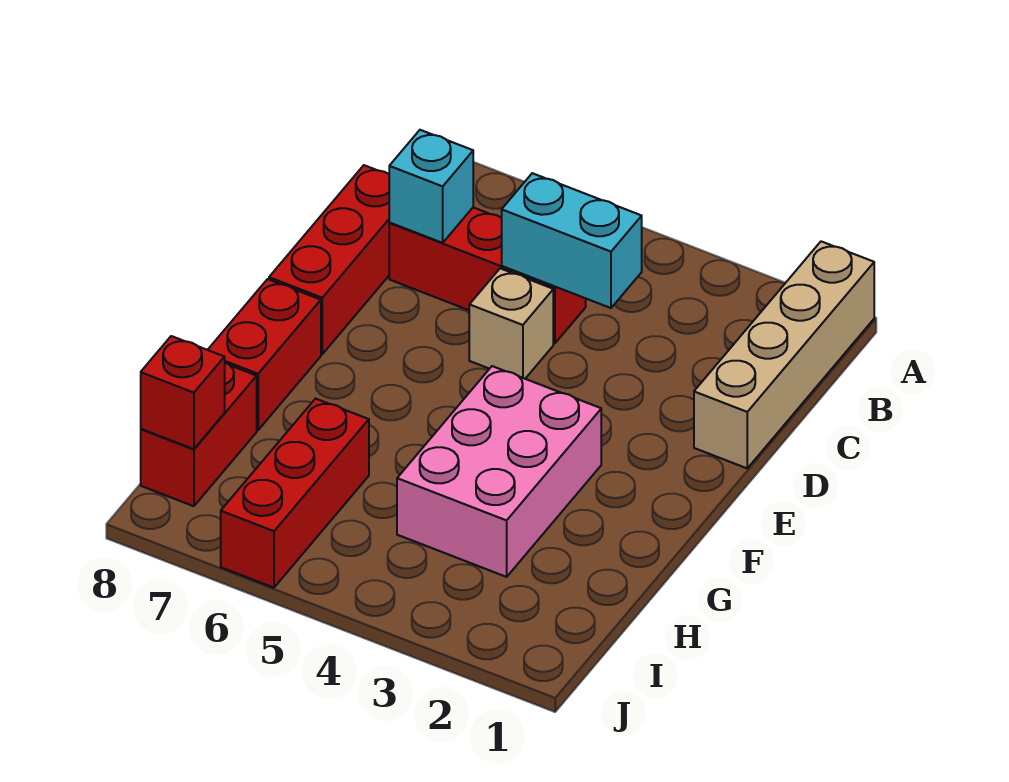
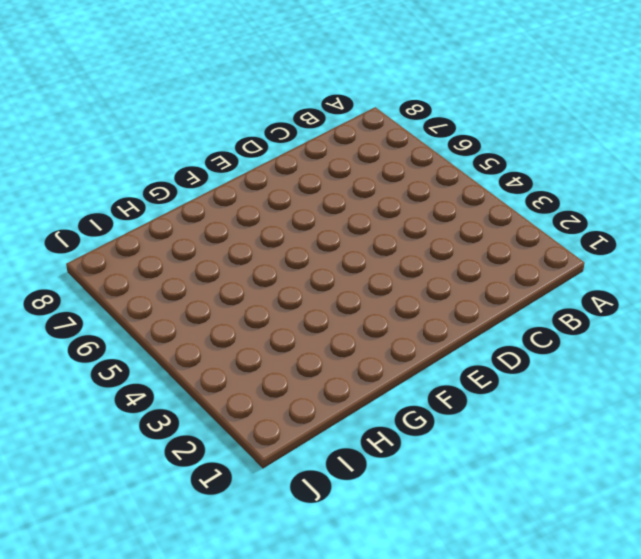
none -> tan brick A1:D1 level 1
none -> red brick C5:C7 level 1

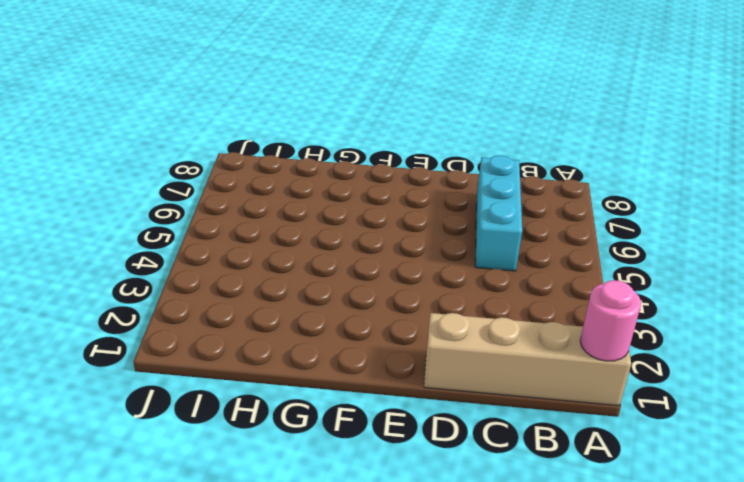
pink round brick A1 level 2 -> none
cyan brick C5:C7 level 1 -> red brick C5:C7 level 1
none -> red brick C8:E8 level 1
none -> tan brick D5 level 1

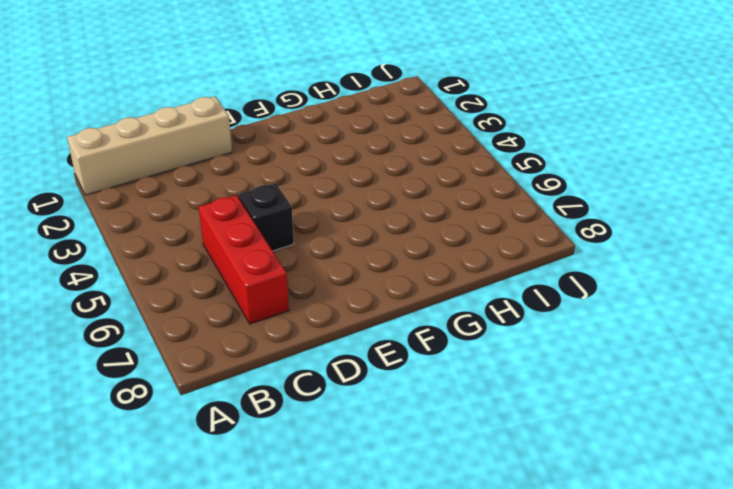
black brick D5 level 1 -> tan brick D5 level 1
none -> red brick C8:E8 level 1
none -> pink brick F3:H4 level 1

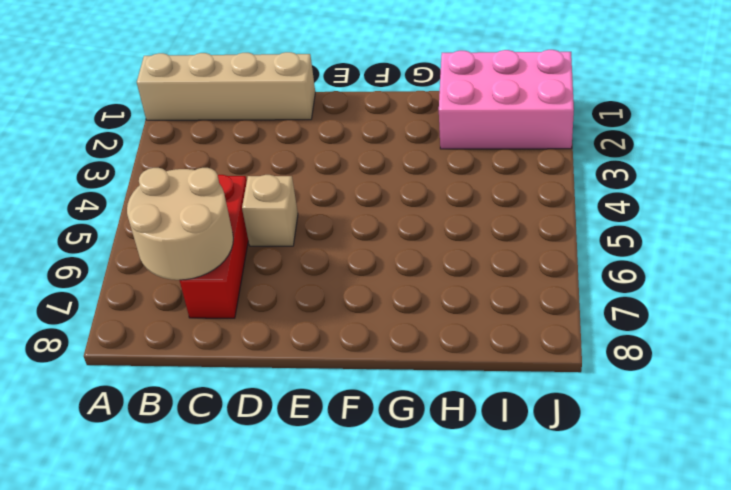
tan round brick B6:C7 level 2 -> cyan brick C7 level 2
pink brick H1:J2 level 1 -> pink brick F3:H4 level 1
none -> red brick C8:E8 level 1
none -> red brick F8:G8 level 1

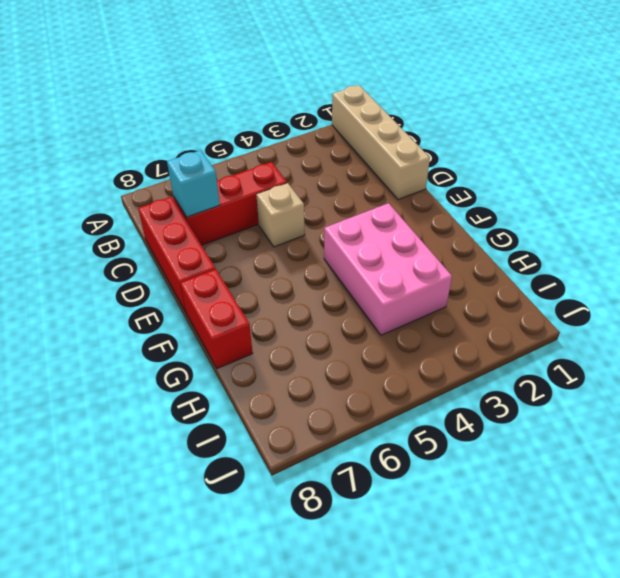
none -> red brick H6:J6 level 1
none -> red brick H8:I8 level 1

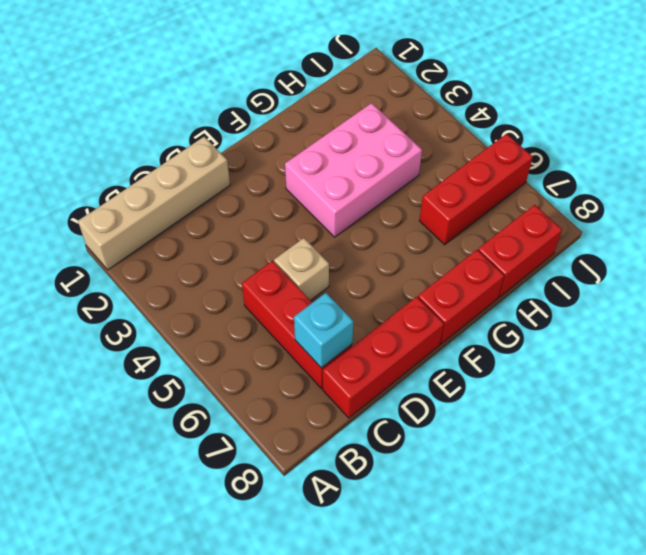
none -> cyan brick C4:C5 level 2
none -> red brick I8 level 2

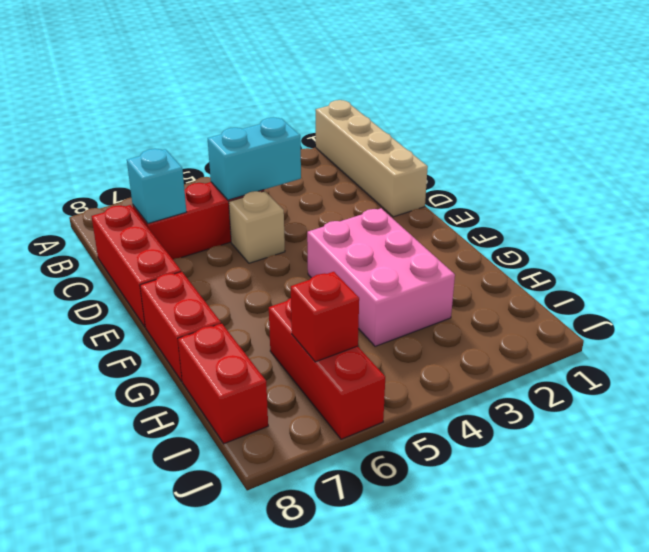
red brick I6 level 2 -> red brick I8 level 2

